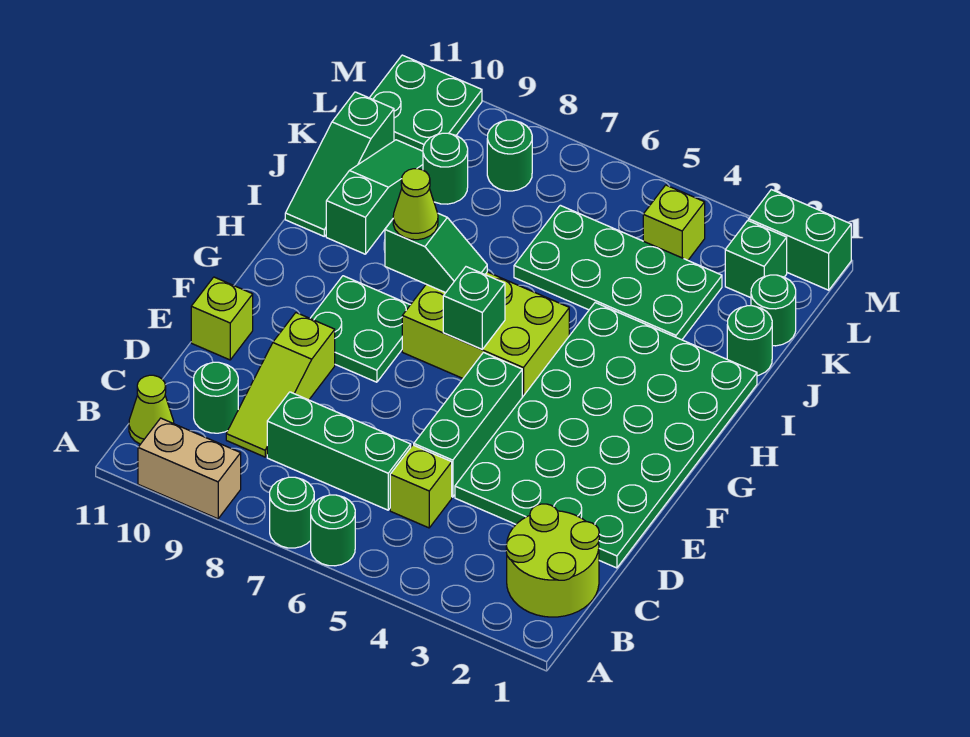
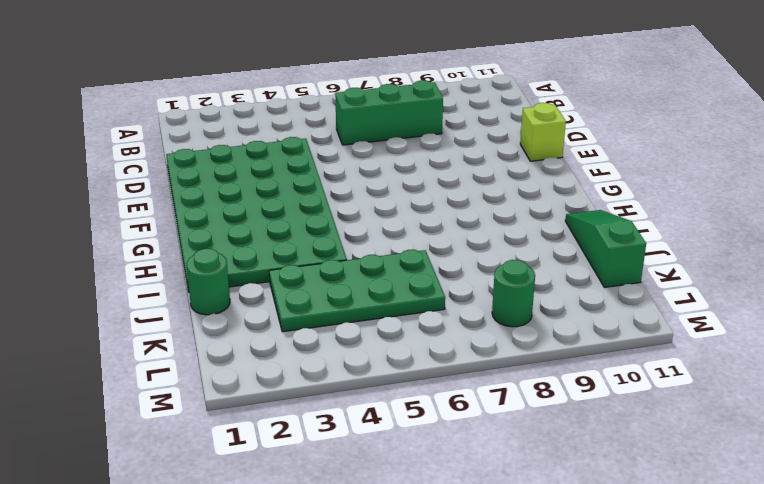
none -> green round brick A6 level 1
none -> green round brick A7 level 1
none -> tan brick A9:A10 level 1

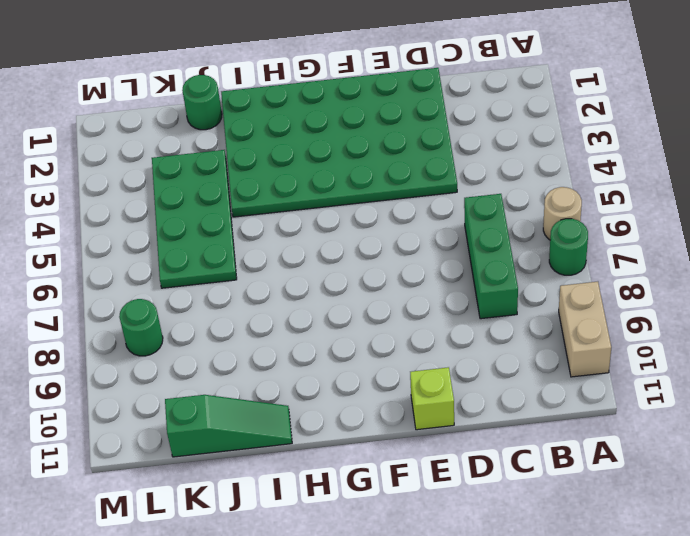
tan round brick A6 level 1 -> green round brick A6 level 1
none -> lime round brick B1:C2 level 1
none -> lime cone B11 level 1
none -> lime brick C5 level 1

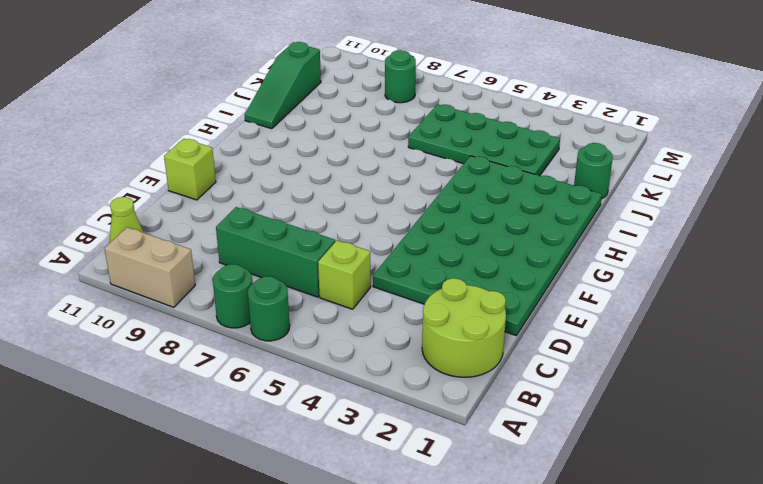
none -> lime slope C9:E9 level 1 top E
none -> green round brick C10 level 1
none -> green brick D5:F5 level 1

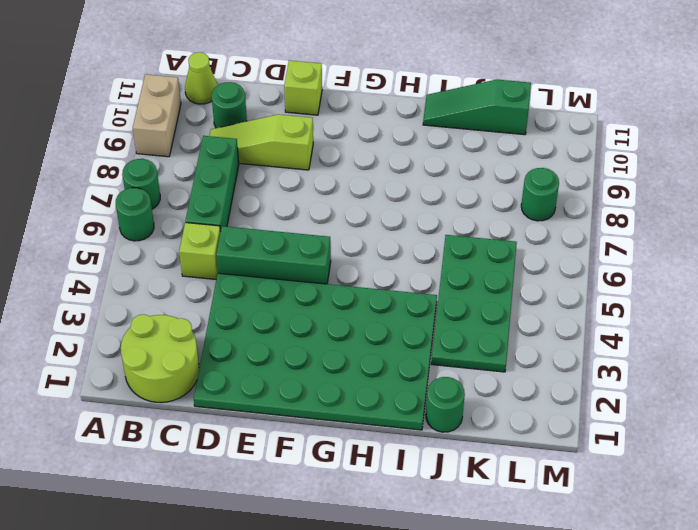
none -> green plate F8:G9 level 1
none -> lime brick G5:H7 level 1
none -> green slope I10:K10 level 1 top I

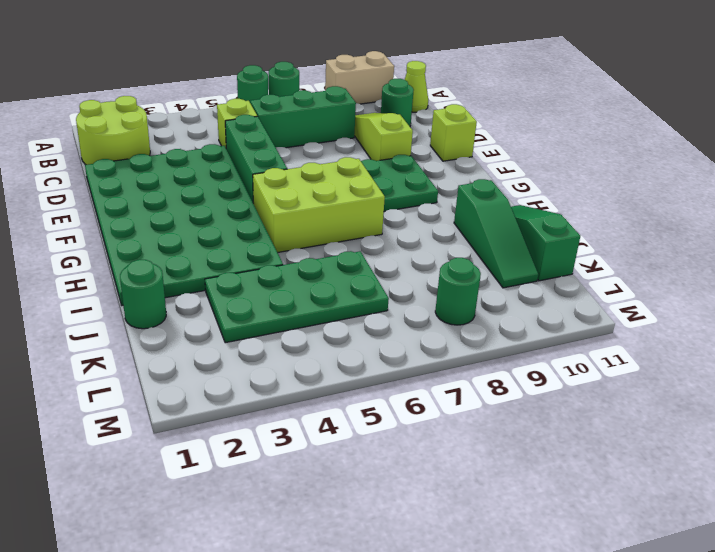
none -> green round brick K1 level 1
none -> green round brick K9 level 1
none -> green brick L2 level 1

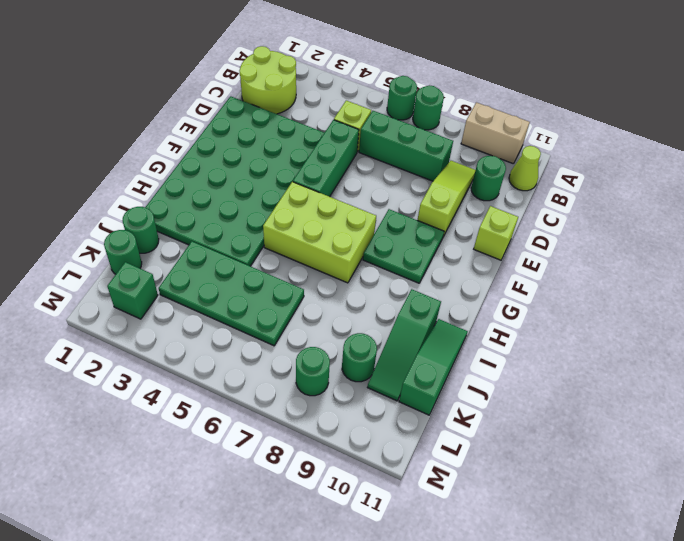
none -> lime brick L4 level 1
none -> green plate L10:M11 level 1
none -> green brick M1:M2 level 1

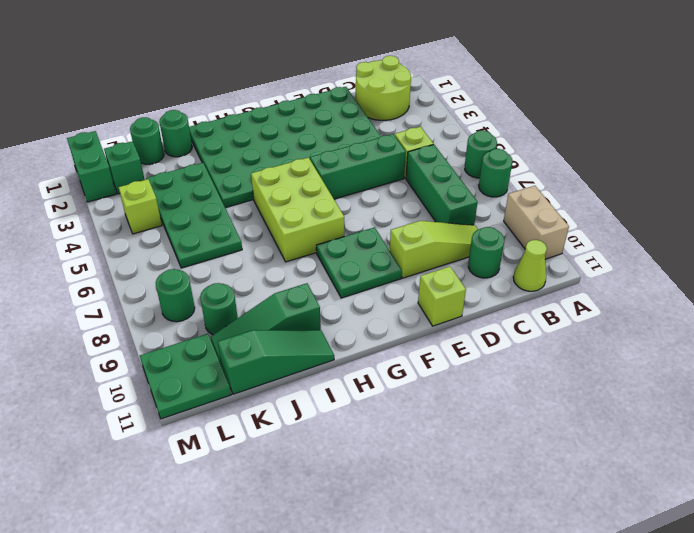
none -> green brick G6 level 2
none -> green slope H7:H8 level 2 top 8
none -> lime cone H8 level 3

